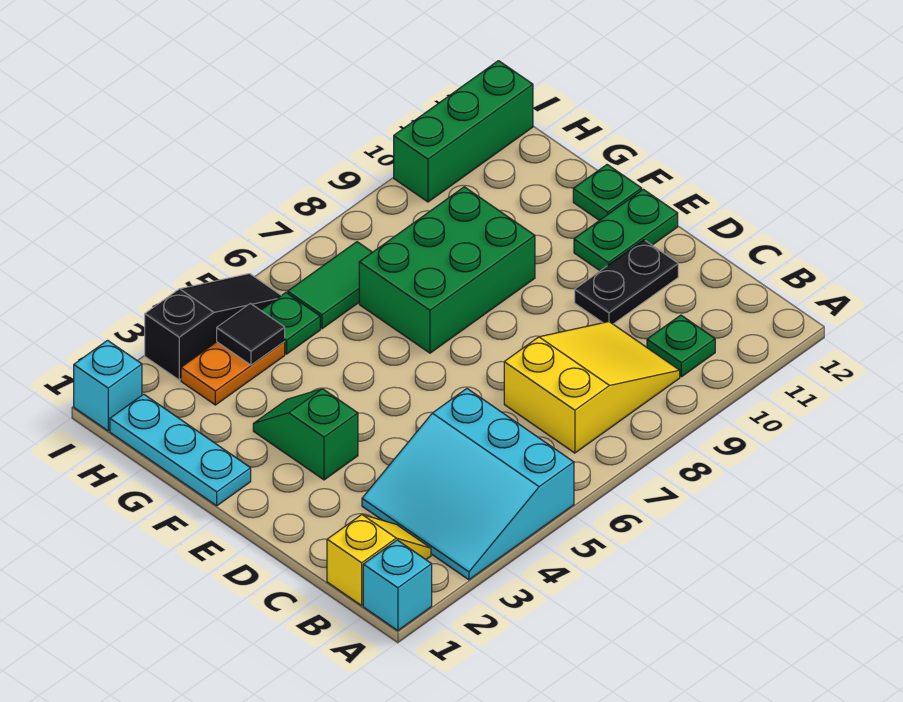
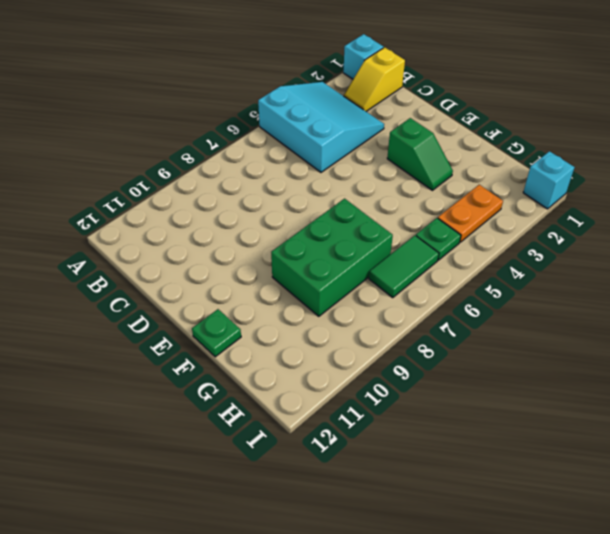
none -> yellow slope B7:C9 level 1 top 7
none -> green plate B10 level 1
none -> black plate D10:D11 level 1

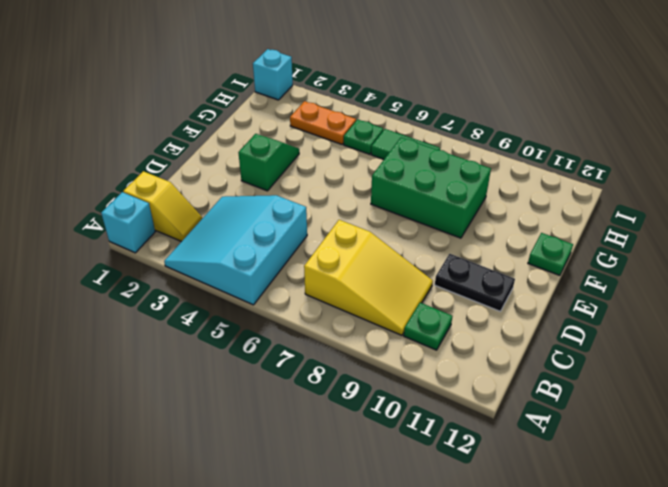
none -> green plate E11:E12 level 1
none -> cyan plate F1:H1 level 1
none -> black slope I3:I5 level 1 top 3

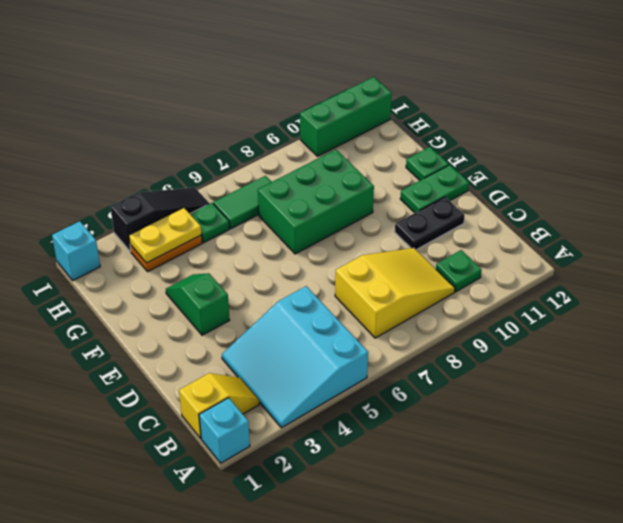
yellow plate H3:H4 level 2 -> black tile H4 level 2
none -> cyan plate F1:H1 level 1

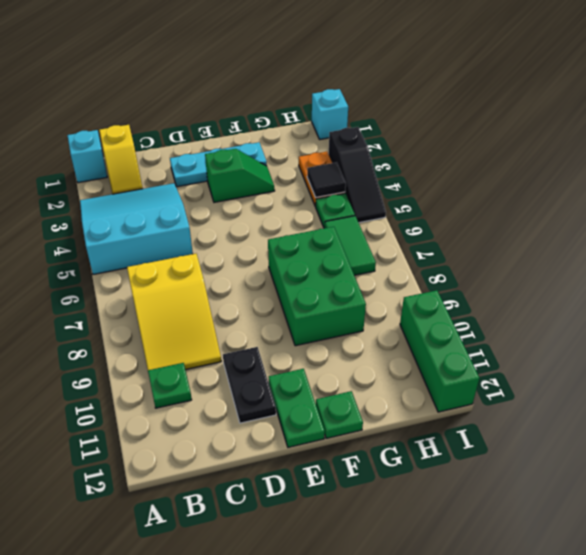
cyan plate D2:F2 level 1 -> cyan plate F1:H1 level 1

